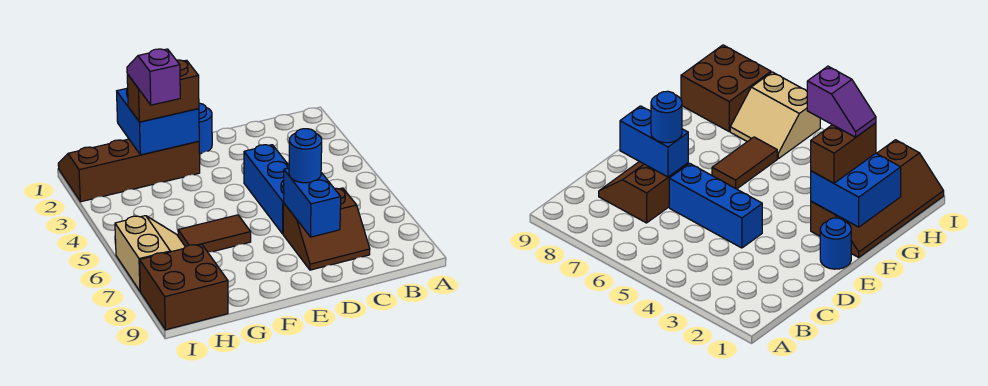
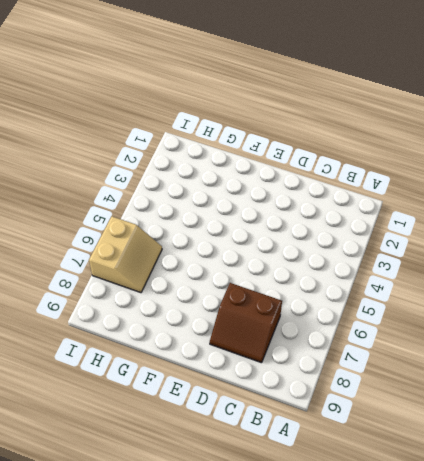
none -> blue brick D4:D6 level 1
none -> blue round brick E1 level 1
none -> brown slope F1:I2 level 1 top 2

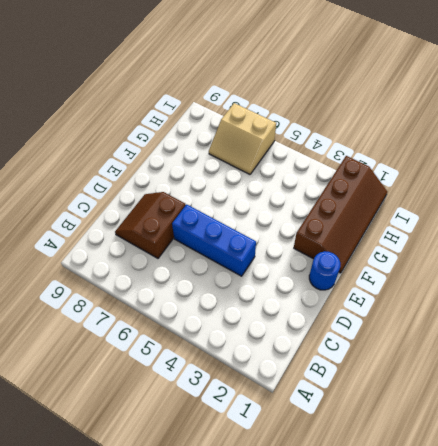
none -> brown tile F6:G6 level 1
none -> brown brick H8:I9 level 1
none -> blue brick D7:D8 level 2

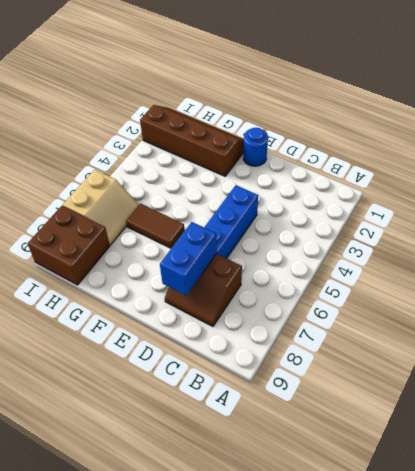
none -> blue brick F1:G2 level 2
none -> blue round brick D7 level 3
none -> brown brick F2:G2 level 3

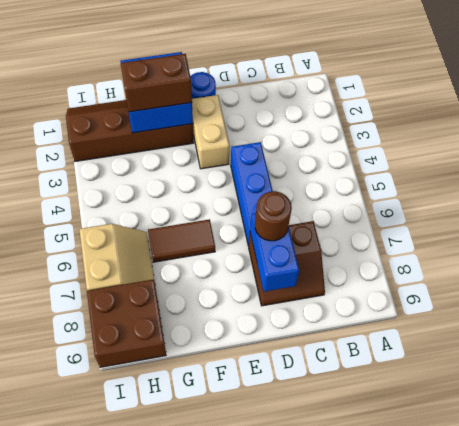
brown round brick D7 level 3 -> blue round brick D7 level 3
tan brick E2:E3 level 1 -> none
none -> purple slope G2:G3 level 4 top 3

